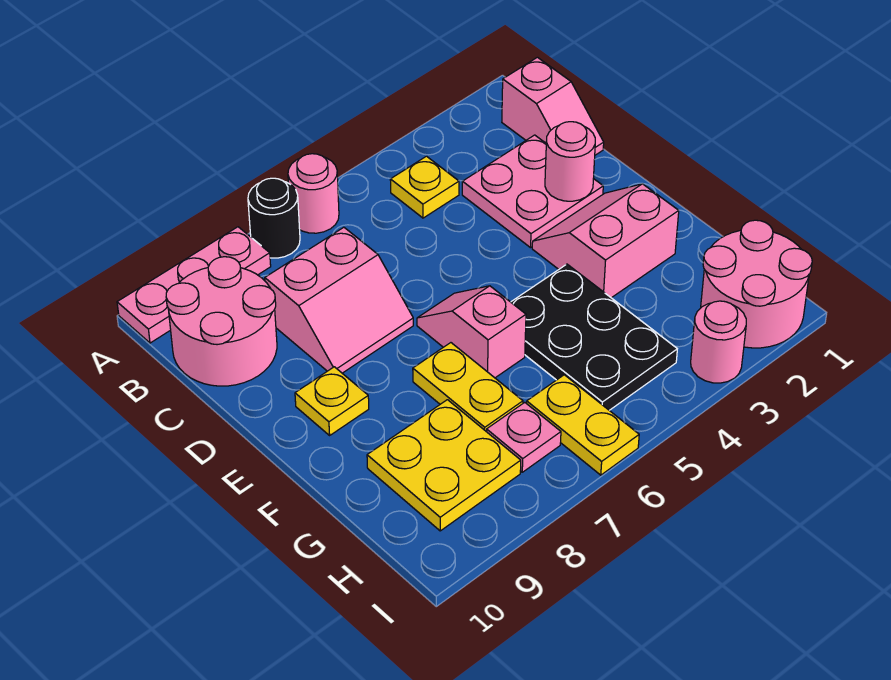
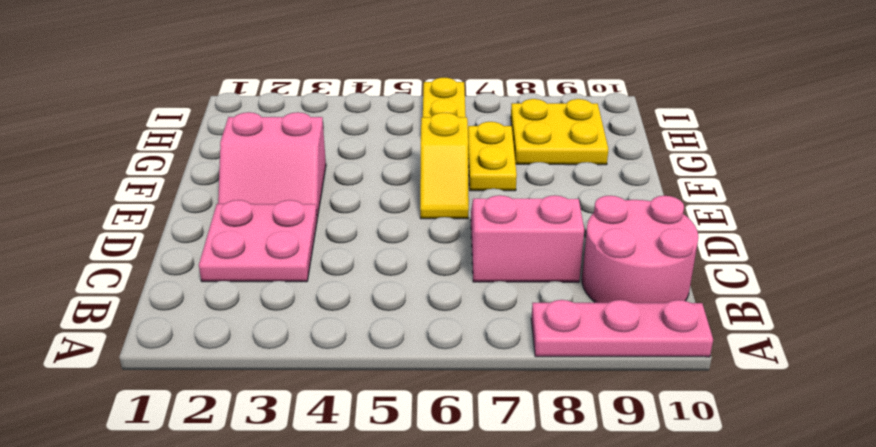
yellow slope E6:F6 level 1 top F -> pink slope E6:F6 level 1 top F
none -> pink round brick A6 level 1
none -> black round brick A7 level 1
none -> pink slope B1:C1 level 1 top B

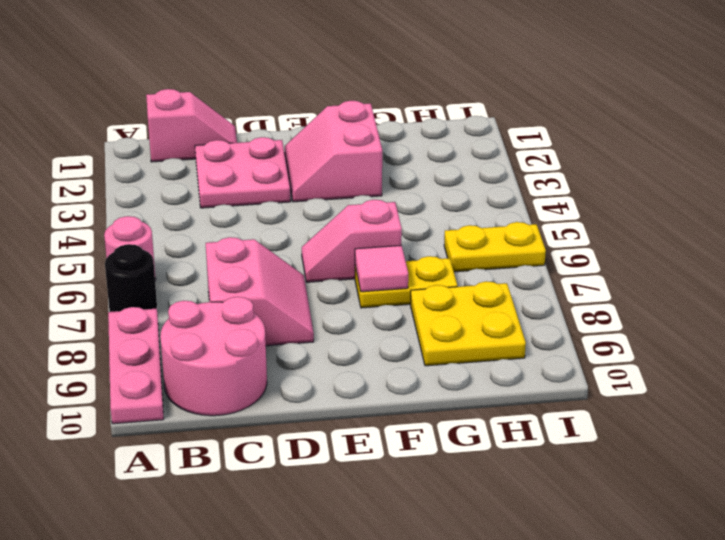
pink tile F7 level 2 -> none
none -> yellow plate B4 level 1
none -> yellow plate E9 level 1
none -> black plate F4:H5 level 1

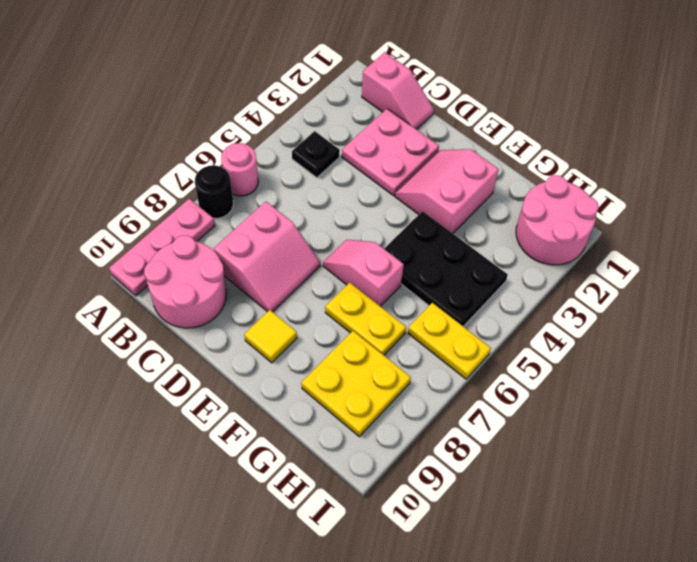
black plate B4 level 1 -> yellow plate B4 level 1
yellow tile E9 level 1 -> yellow plate E9 level 1
none -> pink plate H7 level 1
none -> pink round brick I3 level 1
none -> pink round brick D2 level 2

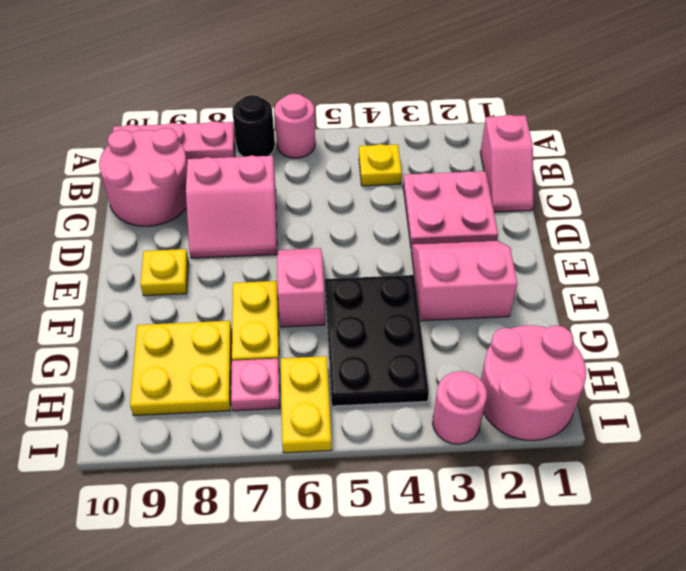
none -> pink round brick D2 level 2

